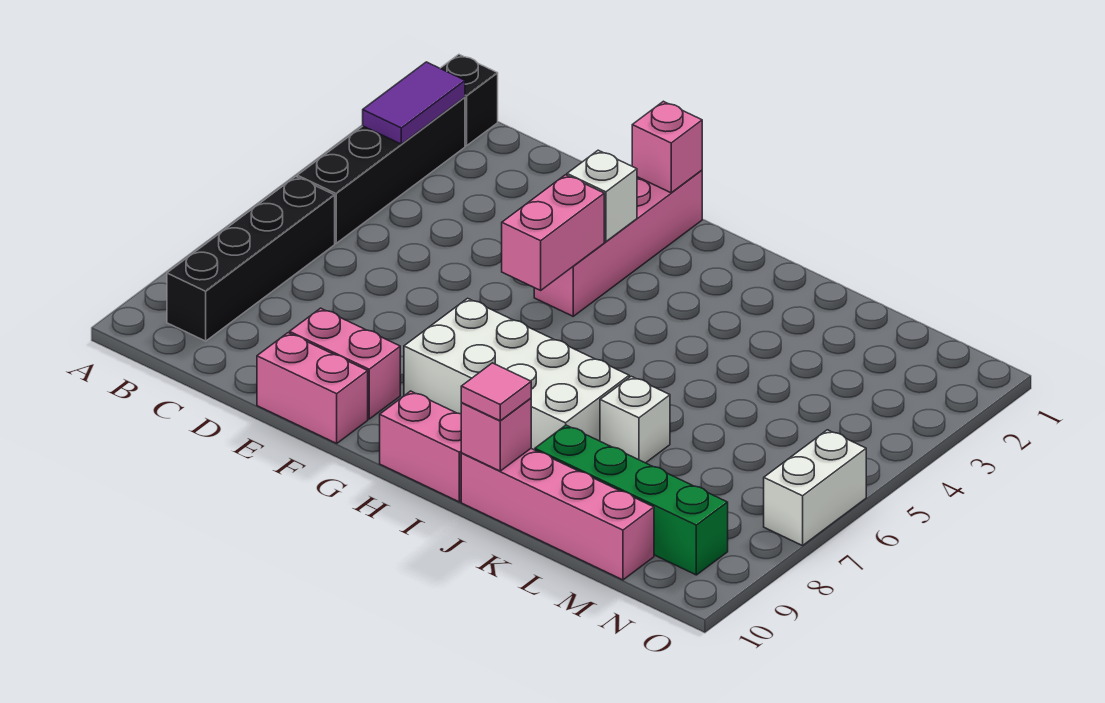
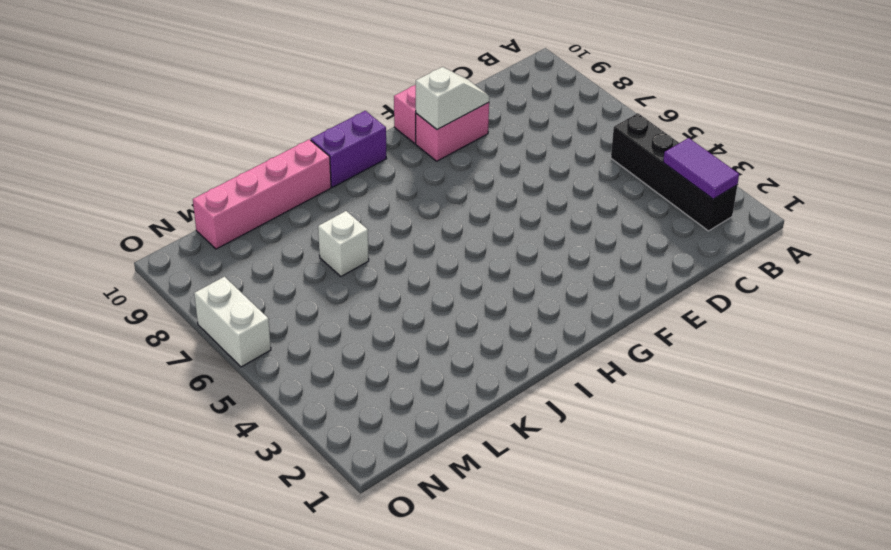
white slope E9:F9 level 2 top F -> none
purple brick H10:I10 level 1 -> pink brick H10:I10 level 1
none -> black brick B1 level 1
none -> black brick B6:B9 level 1
none -> pink brick G1:G4 level 1

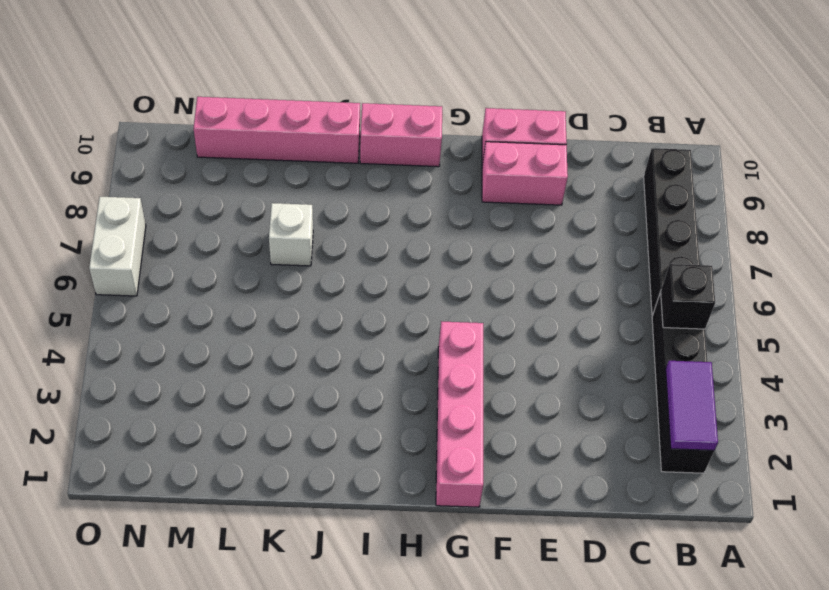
black brick B5 level 2 -> black brick B1 level 1
none -> white brick G7:J8 level 1
none -> green brick K9:N9 level 1
none -> pink brick G1 level 2

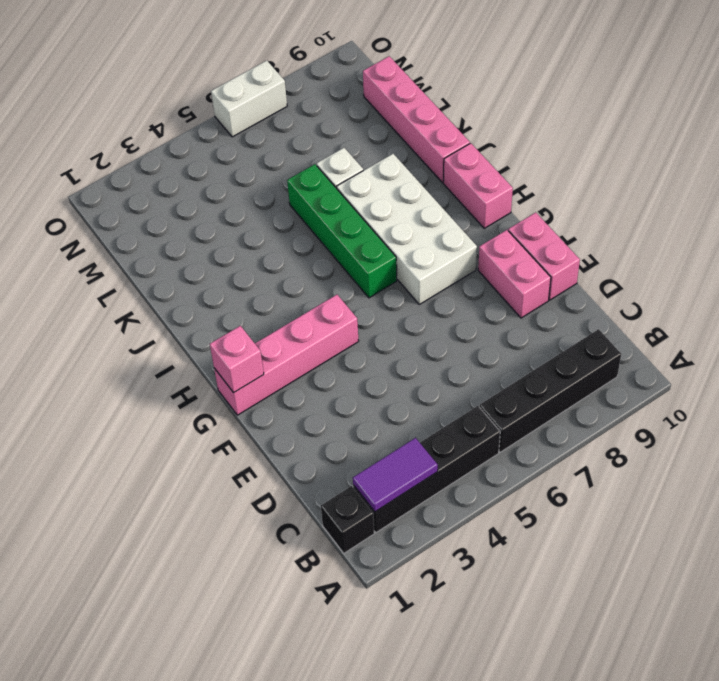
green brick H6:K6 level 1 -> green brick K9:N9 level 1
none -> white brick G3 level 2
none -> pink brick G4:G5 level 2
none -> pink brick J10 level 2

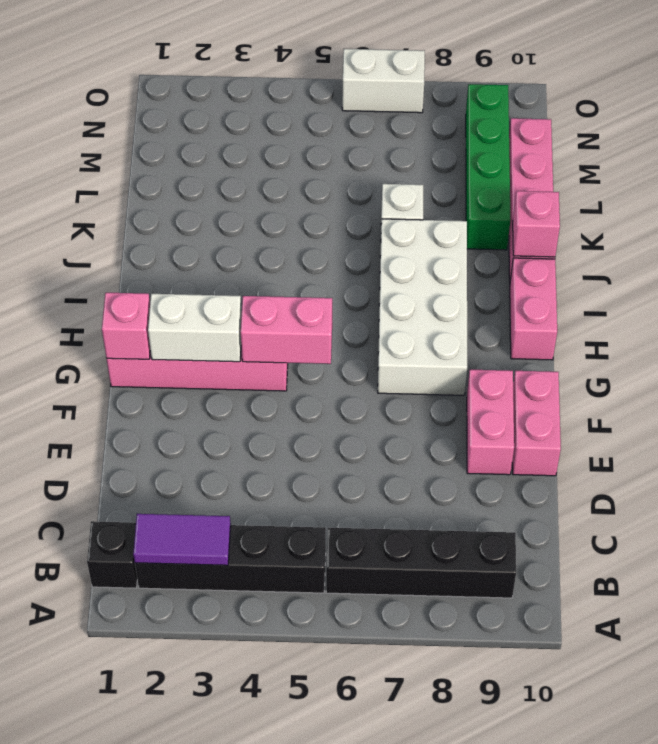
white brick G2:G3 level 2 -> white brick G3 level 2
none -> pink tile J10 level 3

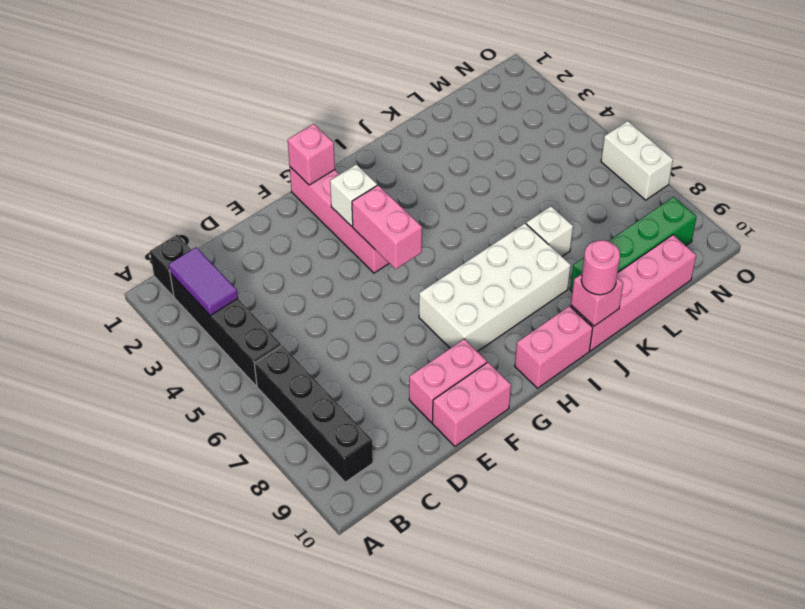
pink round brick J10 level 3 -> pink tile J10 level 3

